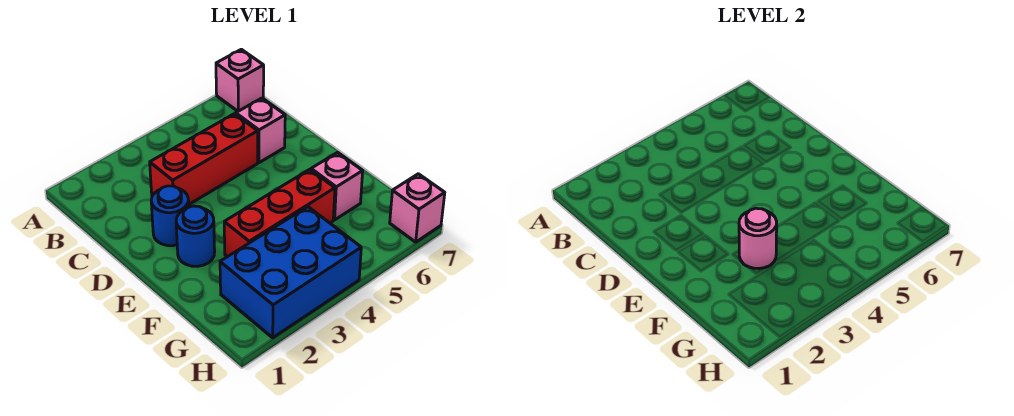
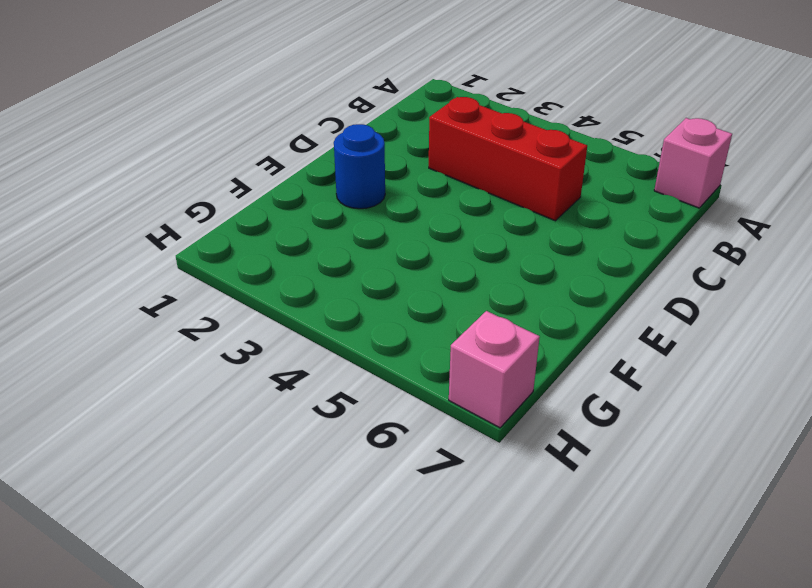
none -> pink brick C6 level 1
none -> blue round brick D2 level 1

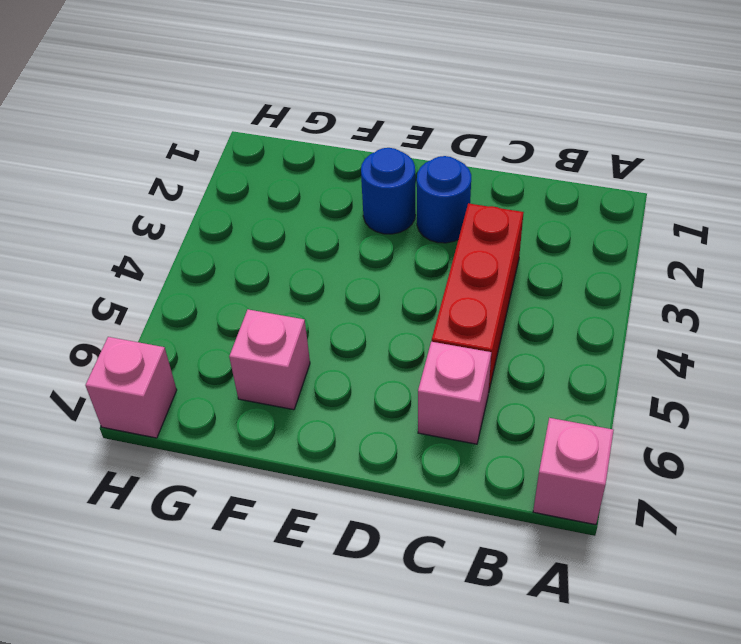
none -> red brick F3:F5 level 1
none -> blue brick G2:H4 level 1

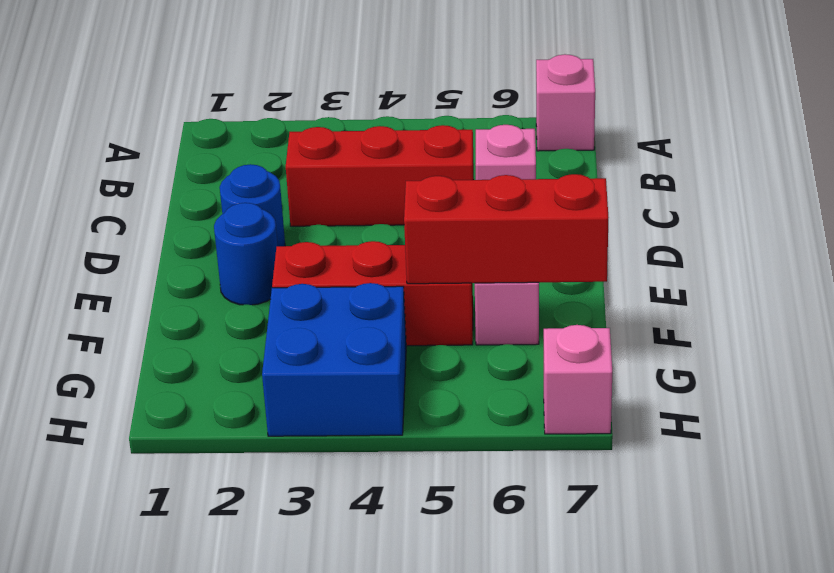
red brick F5:F7 level 2 -> none
blue brick G3:H4 level 1 -> blue brick G2:H4 level 1
none -> pink round brick F3 level 2

